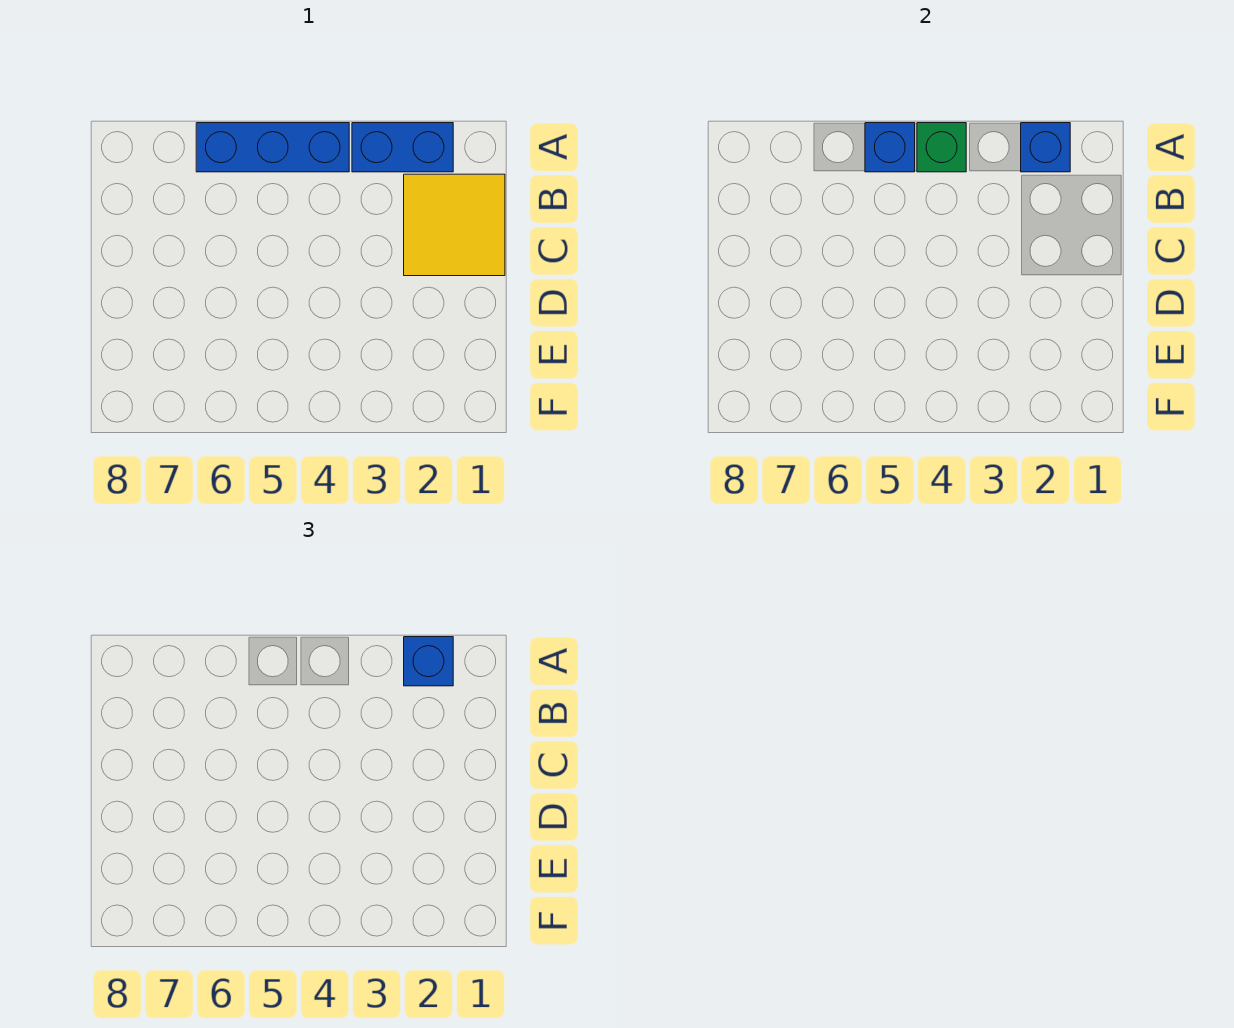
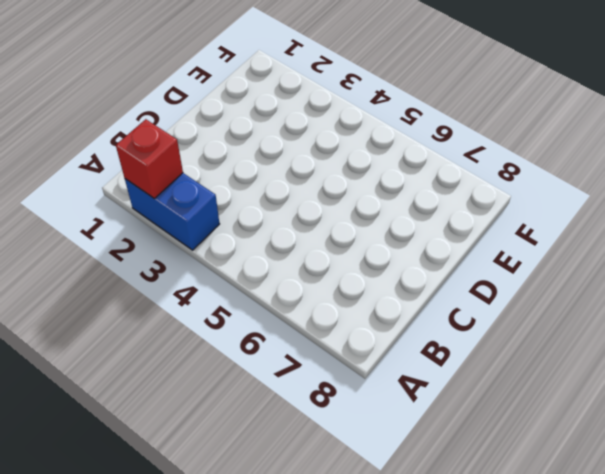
red brick A2 level 2 -> blue brick A2 level 2
none -> blue brick A4:A6 level 1
none -> yellow tile B1:C2 level 1

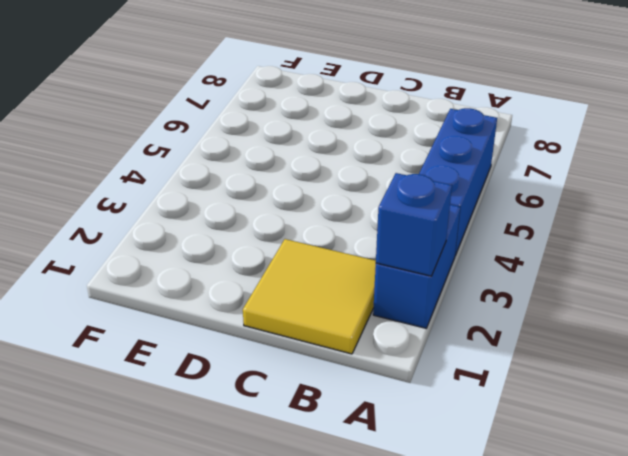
none -> green brick A4 level 2
none -> blue brick A5 level 2

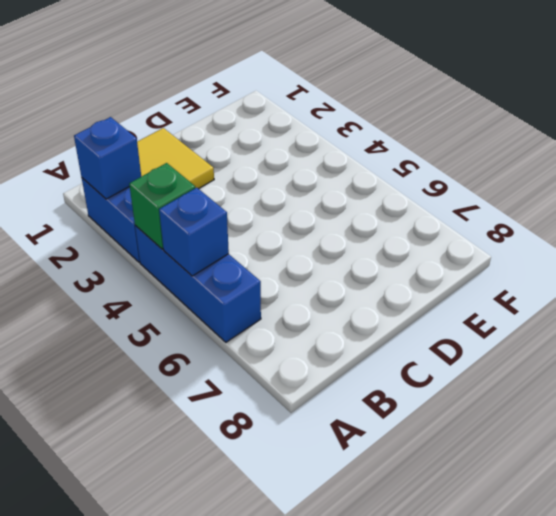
none -> blue brick A2 level 3

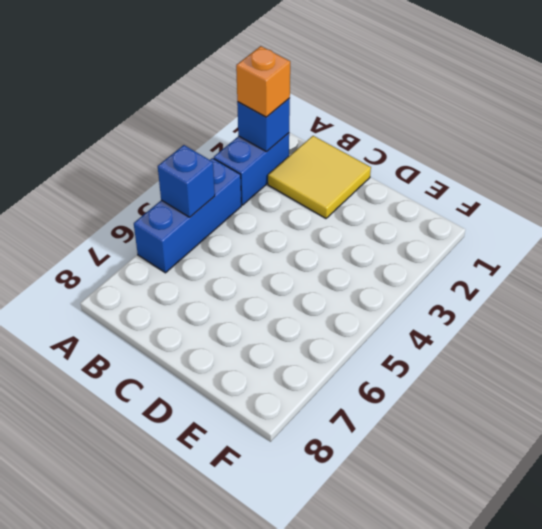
orange brick A2 level 3 -> blue brick A2 level 3
none -> green brick A4 level 2

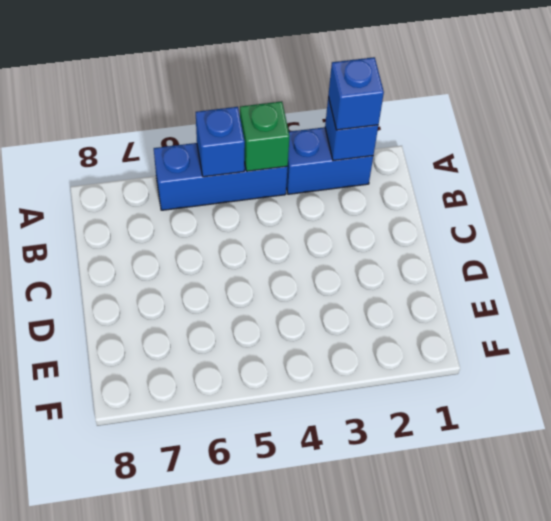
none -> yellow tile B1:C2 level 1

